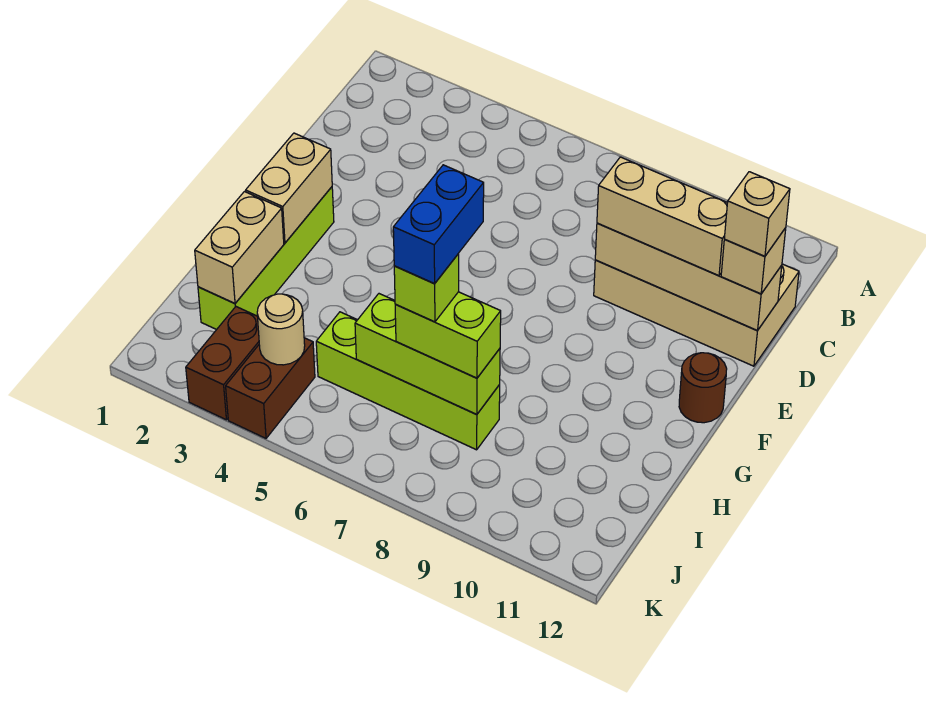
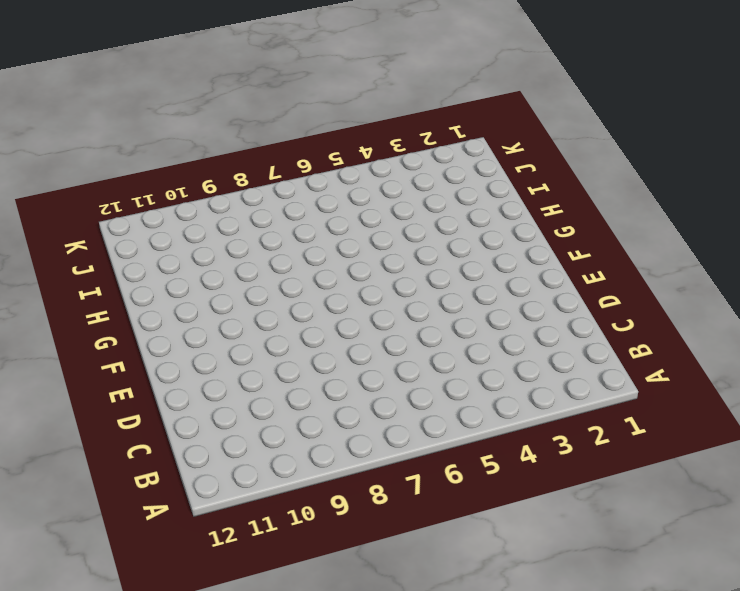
none -> tan brick C9:D12 level 1
none -> lime brick F2:I2 level 1
none -> brown round brick F12 level 1

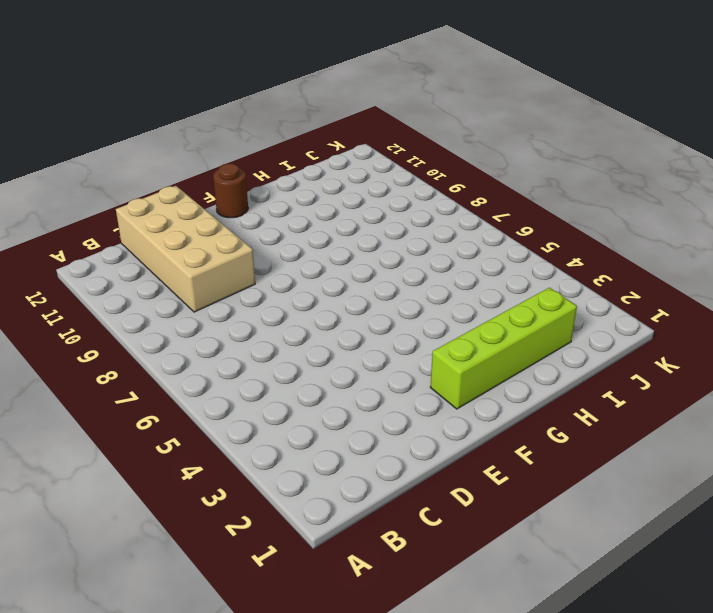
none -> lime brick I5:I8 level 1
none -> brown brick J3:K3 level 1
none -> brown brick J4:K4 level 1

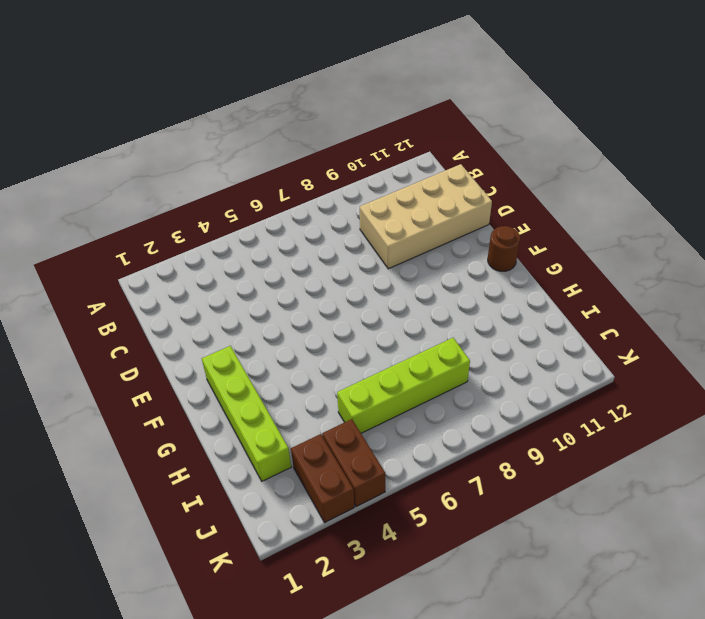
none -> tan brick D9:D12 level 2
none -> tan brick F2:G2 level 2
none -> tan brick H2:I2 level 2

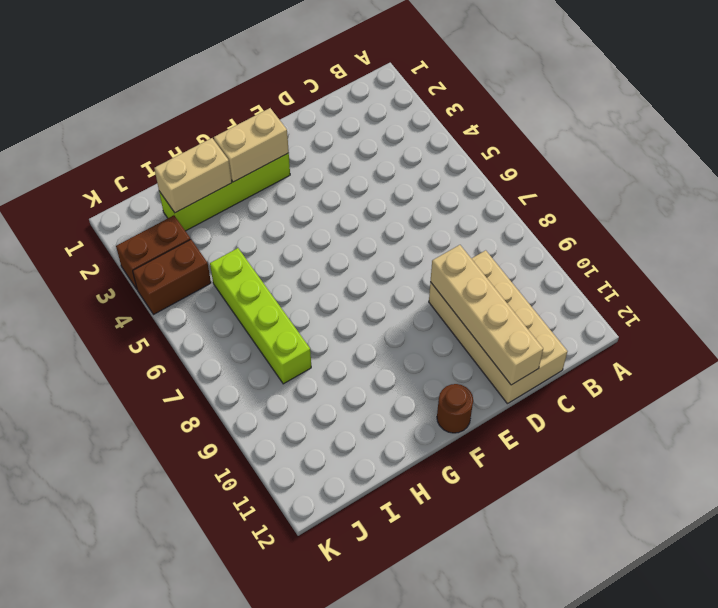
none -> lime brick I6:I8 level 2
none -> tan round brick J4 level 2
none -> tan brick D9:D11 level 3

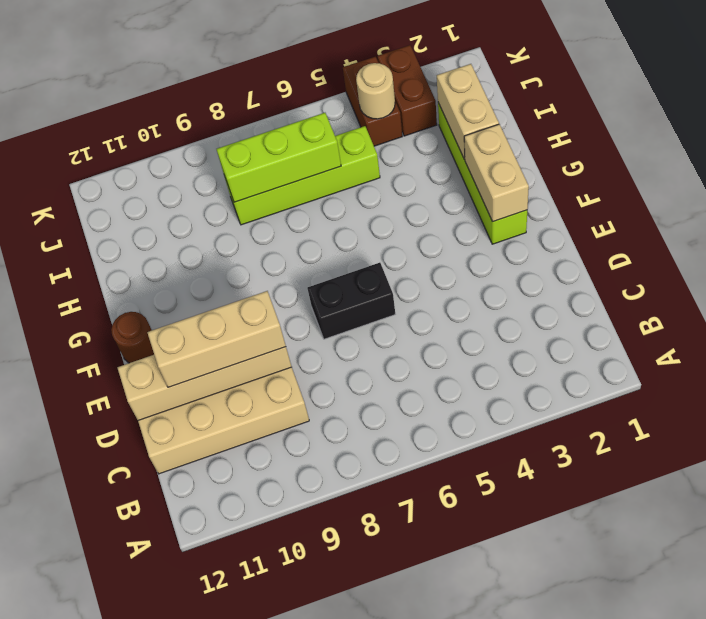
black brick E6:E7 level 1 -> none
none -> tan brick D12 level 3
none -> lime brick I7:I8 level 3
none -> tan brick D12 level 4

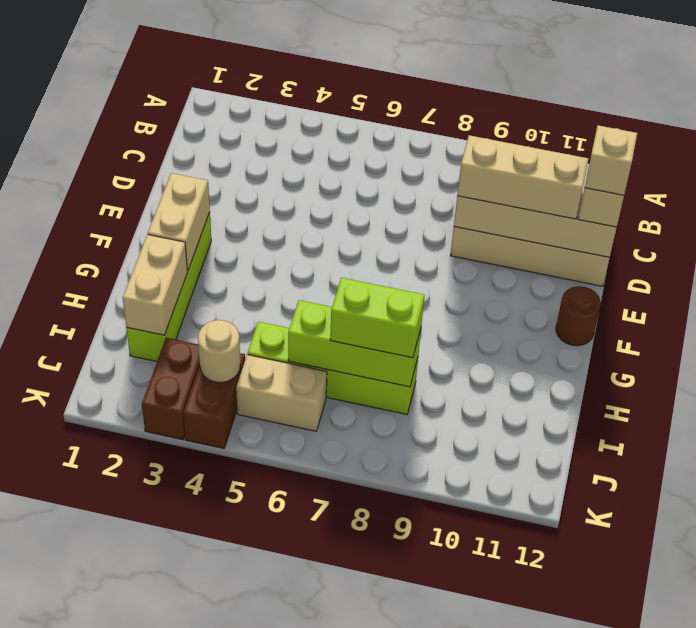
tan brick J5:J6 level 1 -> none
none -> lime brick I7 level 4
none -> blue brick H7:I7 level 5

